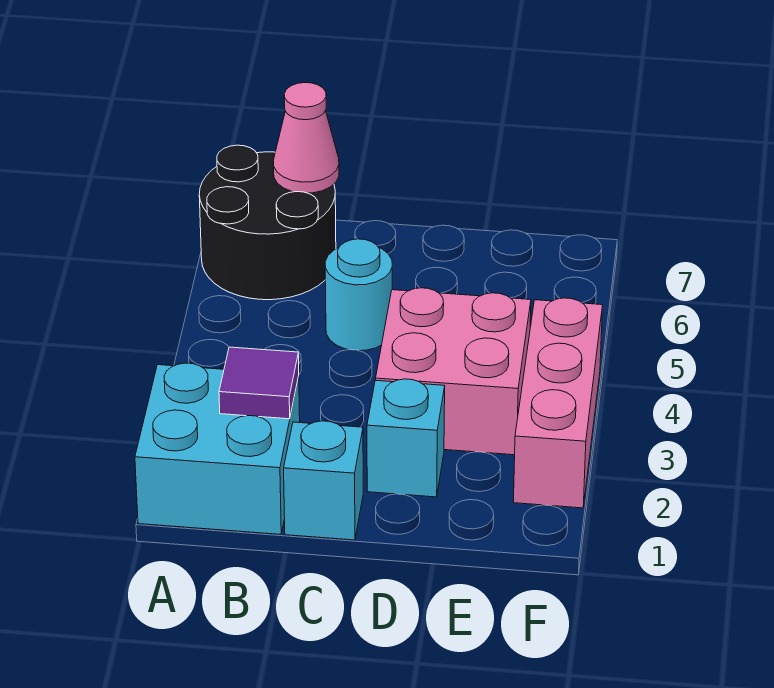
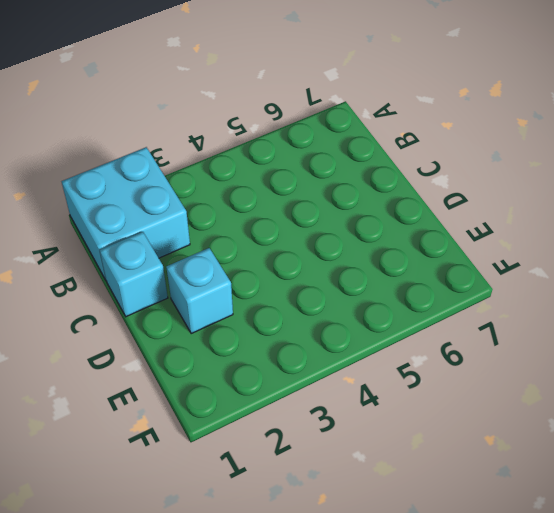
none -> black round brick A6:B7 level 1
none -> cyan round brick C5 level 1

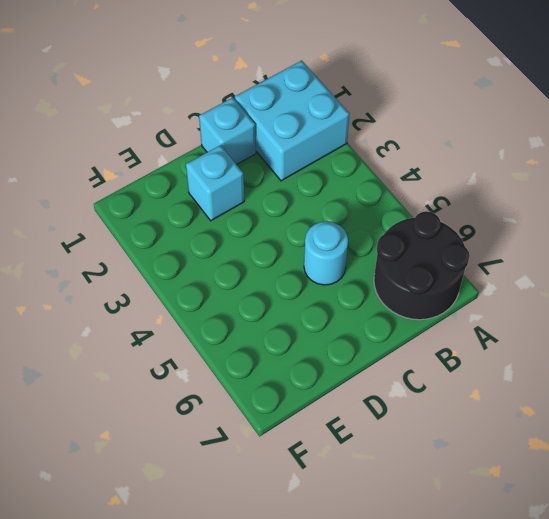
none -> pink brick D3:E4 level 1
none -> pink brick F2:F4 level 1

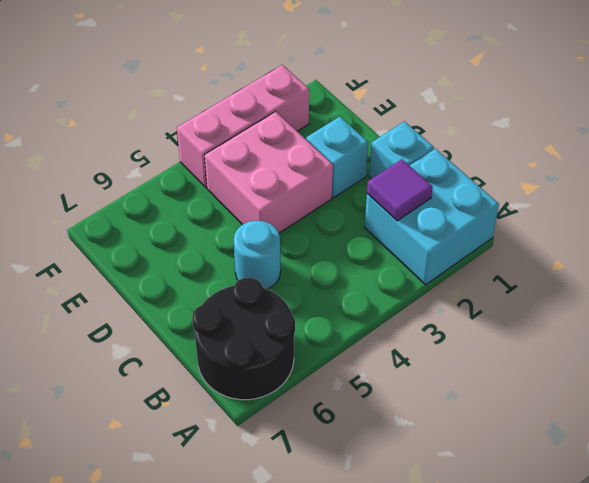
none -> pink cone B7 level 2

